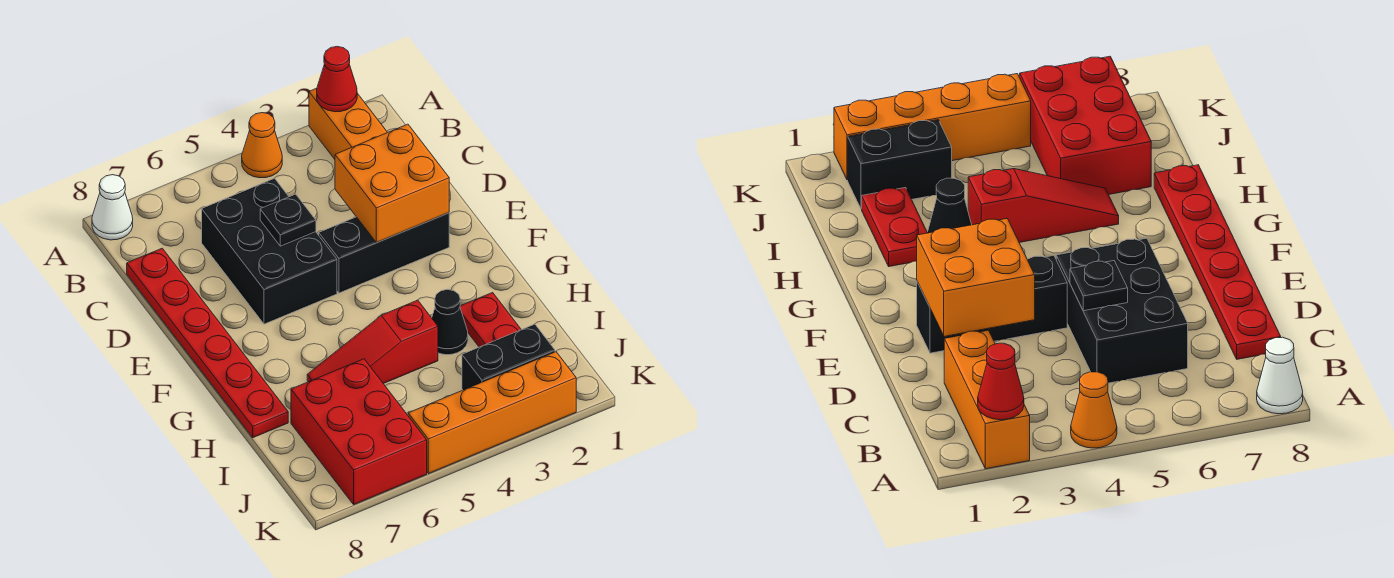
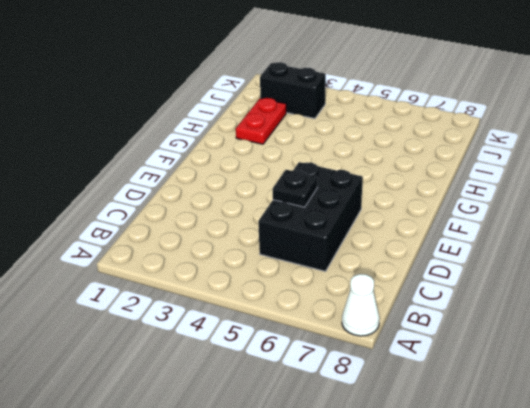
none -> orange brick A2:C2 level 1
none -> orange cone A4 level 1
none -> red plate C8:H8 level 1

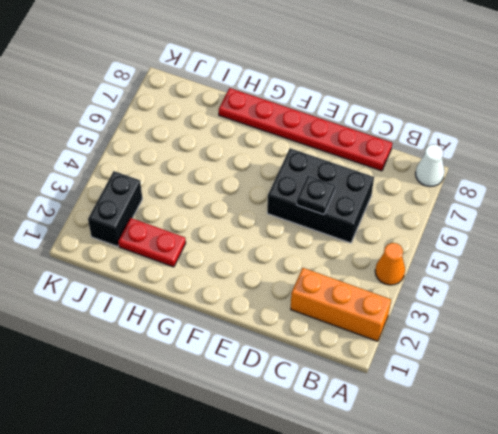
none -> black brick E2:E4 level 1
none -> black cone H3 level 1
none -> red slope H4:H6 level 1 top 4

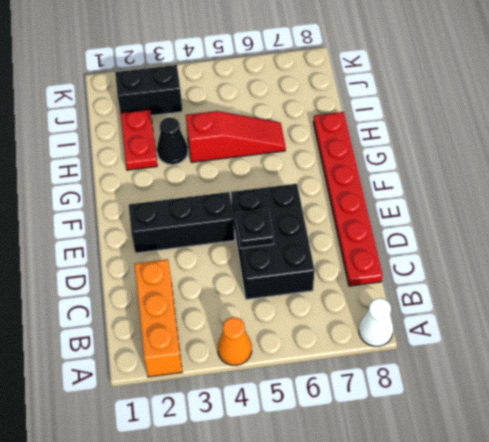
none -> red brick I6:K7 level 1
none -> orange brick K2:K5 level 1
none -> red cone A2 level 2

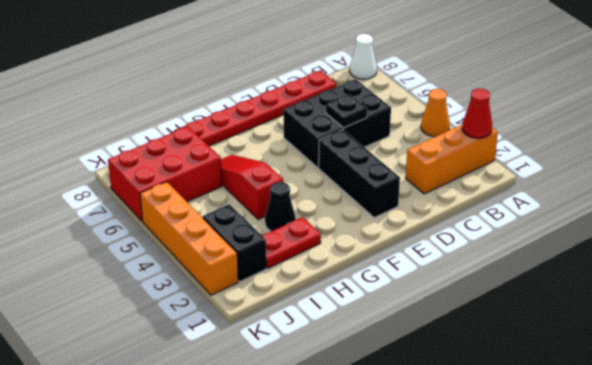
none -> orange brick D2:E3 level 2

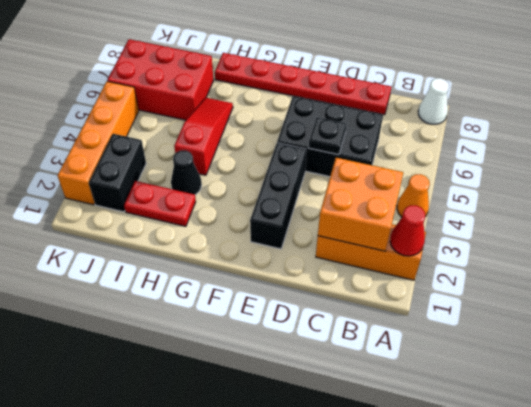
orange brick B2:C3 level 2 -> orange brick D2:E3 level 2

